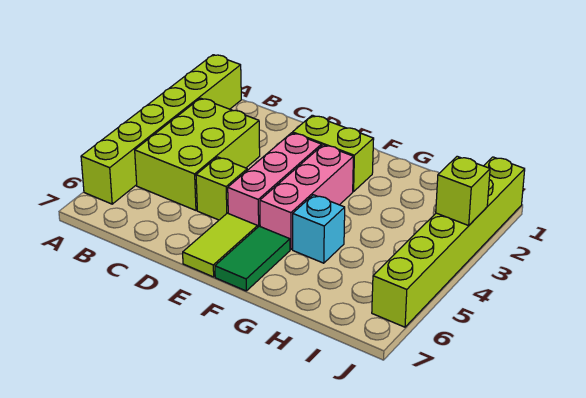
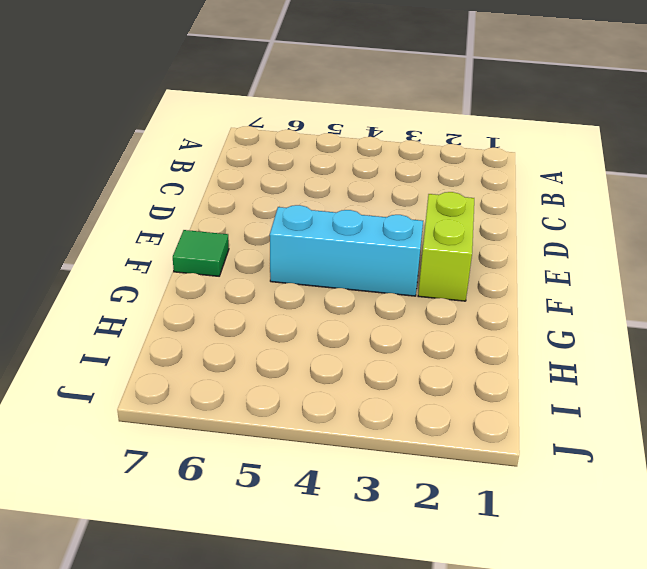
cyan brick F3:F5 level 1 -> pink brick F3:F5 level 1
green tile F7 level 1 -> green tile F6:F7 level 1
none -> lime brick A1:A6 level 1
none -> lime brick B3:C5 level 1

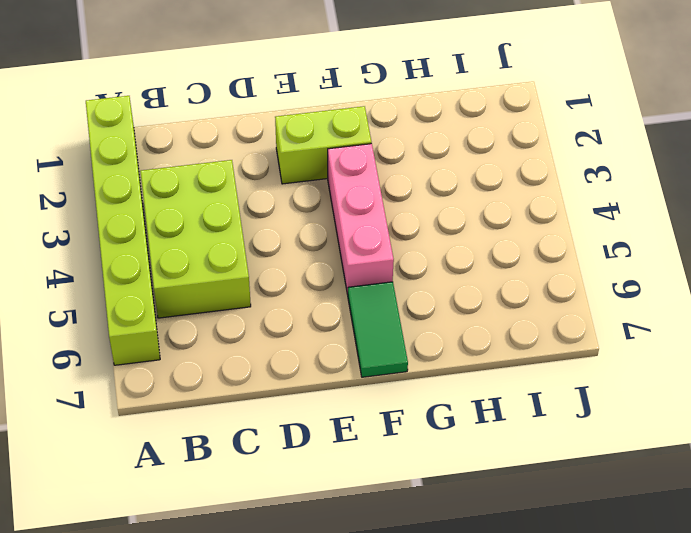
none -> lime brick D5 level 1
none -> pink brick E3:E5 level 1

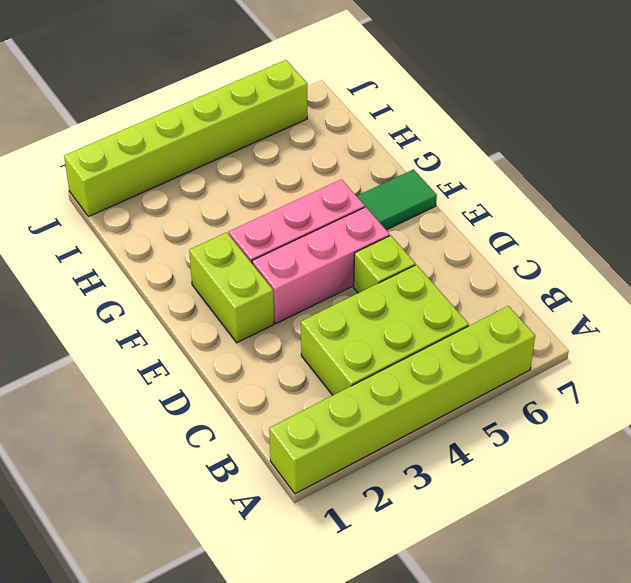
none -> lime tile E6:E7 level 1
none -> cyan brick G5 level 1

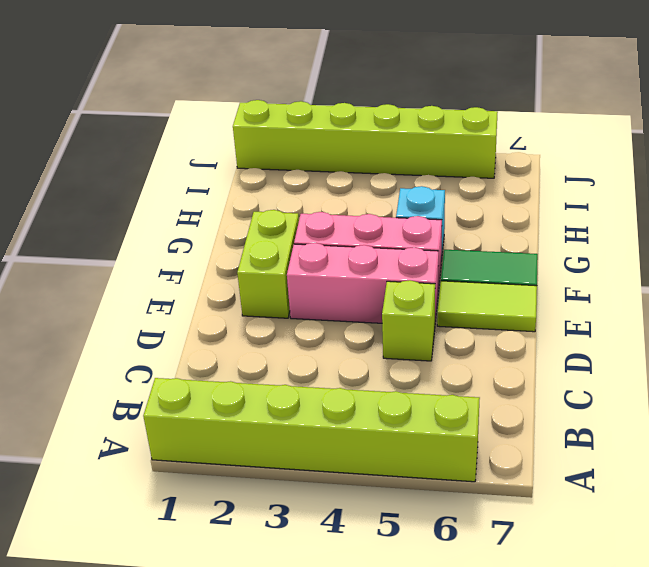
none -> lime brick B3:C5 level 1
none -> lime brick J3 level 2

